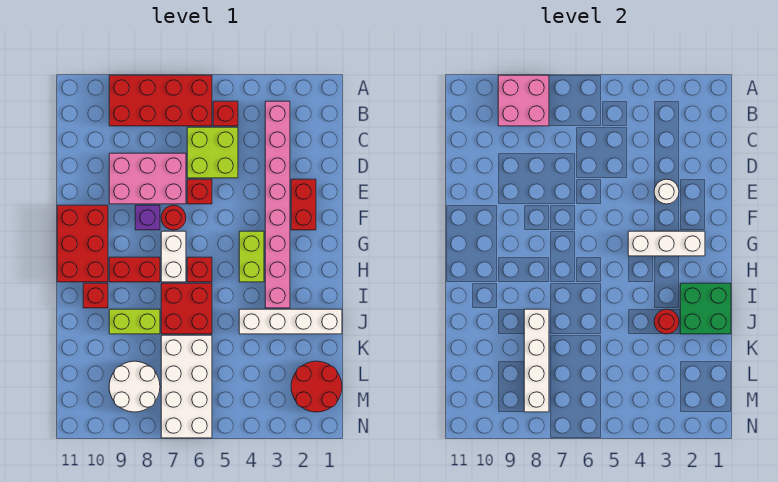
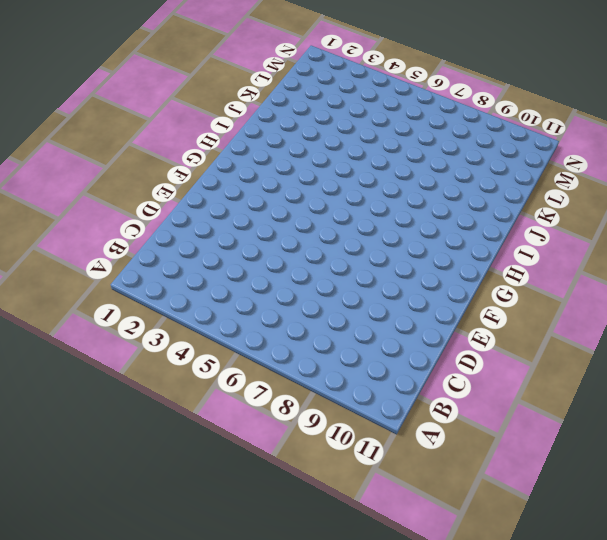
none -> red brick A6:B9 level 1
none -> pink brick B3:I3 level 1
none -> red brick B5 level 1

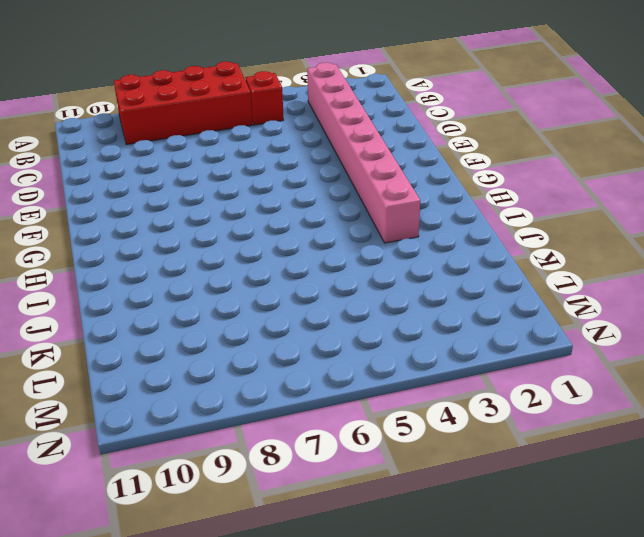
none -> lime brick C5:D6 level 1
none -> pink brick D7:E9 level 1
none -> red brick E2:F2 level 1

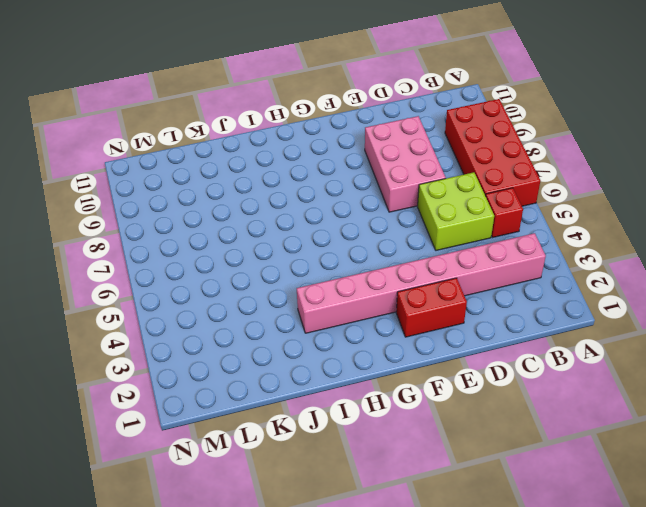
none -> red brick E6 level 1
none -> red round brick F7 level 1
none -> purple brick F8 level 1

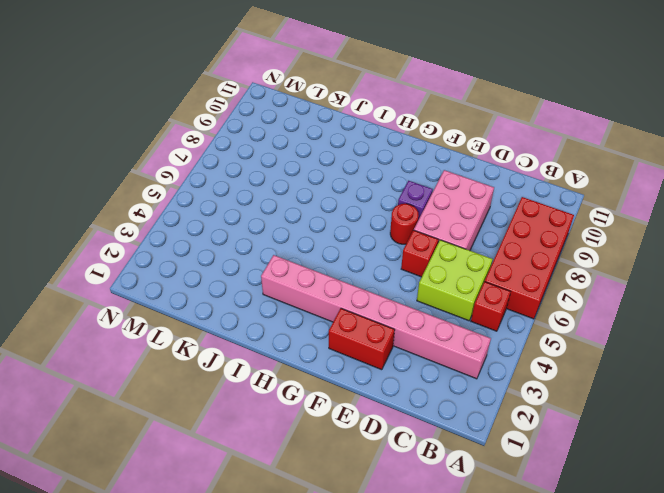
none -> red brick F10:H11 level 1
none -> lime brick G4:H4 level 1
none -> white brick G7:H7 level 1

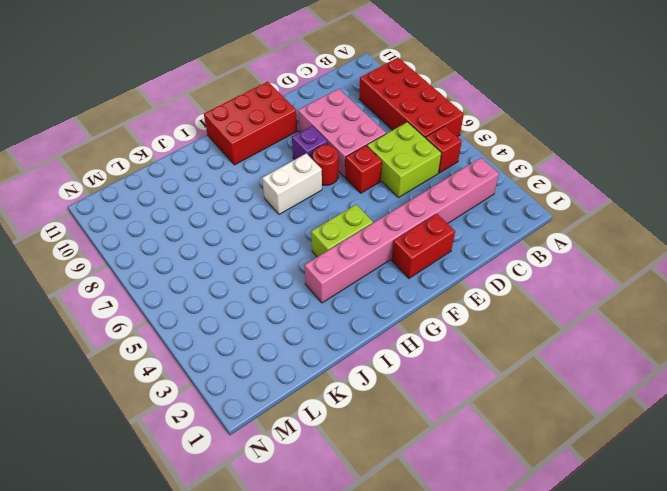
none -> red brick H6 level 1
none -> red brick H8:H9 level 1
none -> red brick I6:J7 level 1

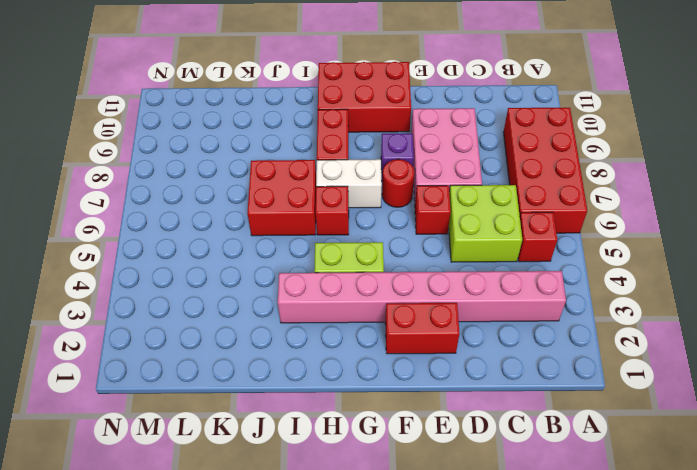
none -> red brick I10 level 1
none -> white brick J1:J4 level 1
none -> lime brick J8:J9 level 1

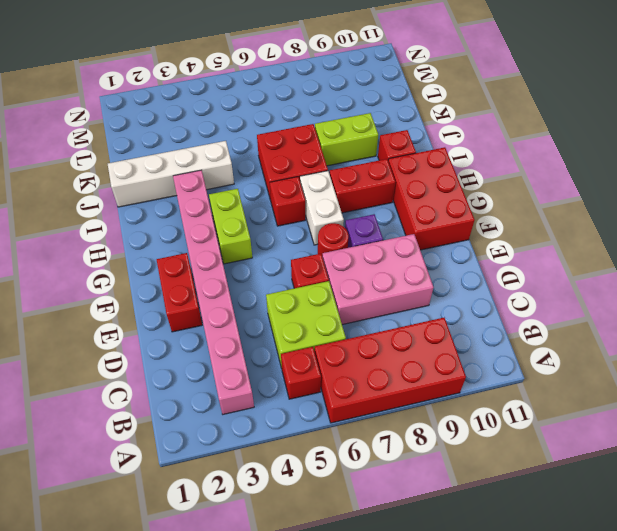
none -> white brick K6:N7 level 1
none -> red round brick L1:M2 level 1
none -> white round brick L8:M9 level 1

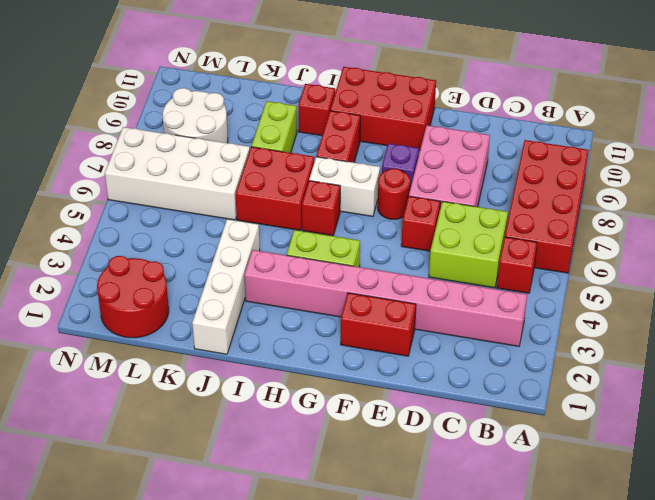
none -> pink brick A8:B9 level 2
none -> white round brick E3 level 2
none -> white brick G2:G4 level 2

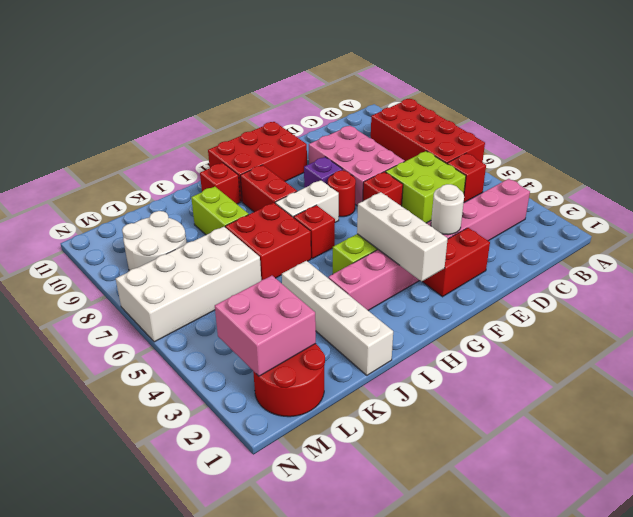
pink brick L2:M3 level 2 -> pink brick A8:B9 level 2
none -> green brick I1:J2 level 2
none -> red round brick J3 level 2
none -> white brick J8:M8 level 2

